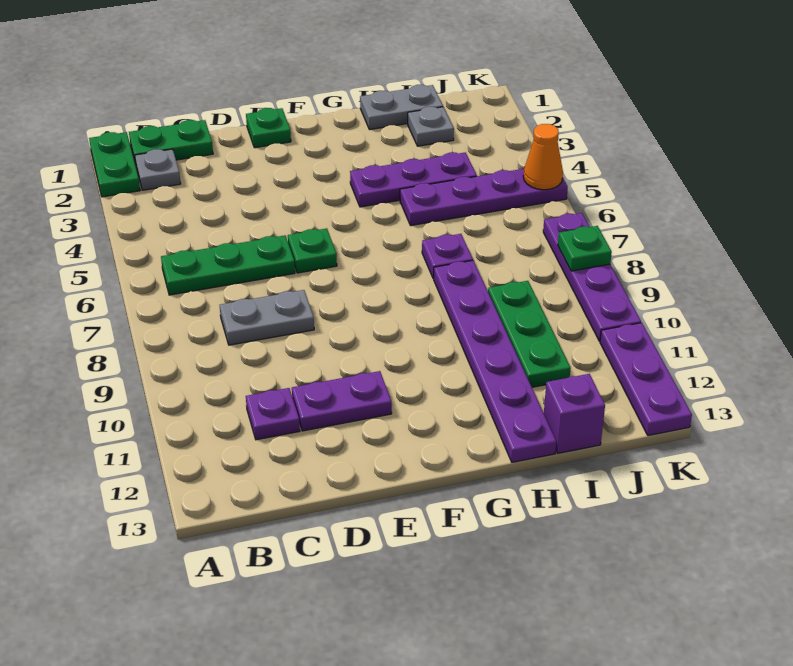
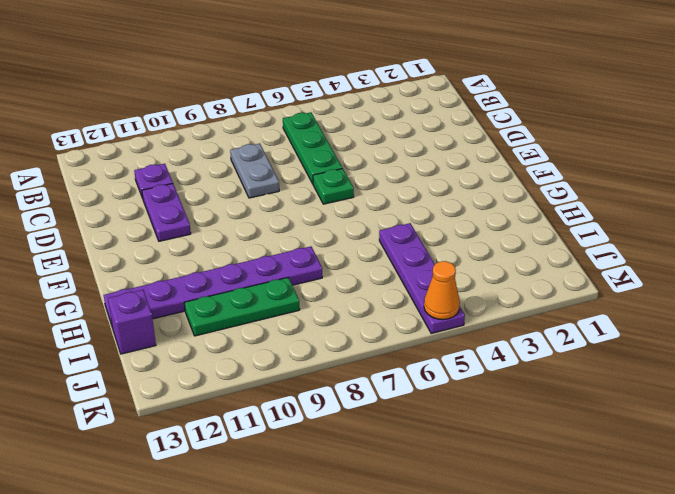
none -> green plate A1:A2 level 1
none -> green plate B1:C1 level 1
none -> grey plate B2 level 1

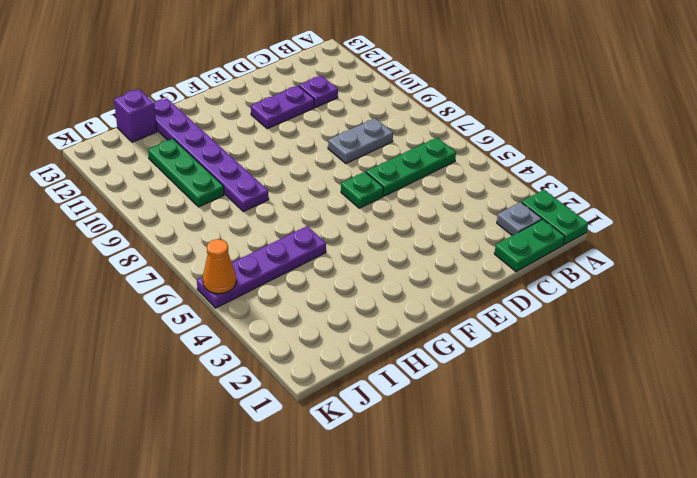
none -> green plate E1 level 1
none -> purple plate G4:I4 level 1
none -> grey plate H1:I1 level 1

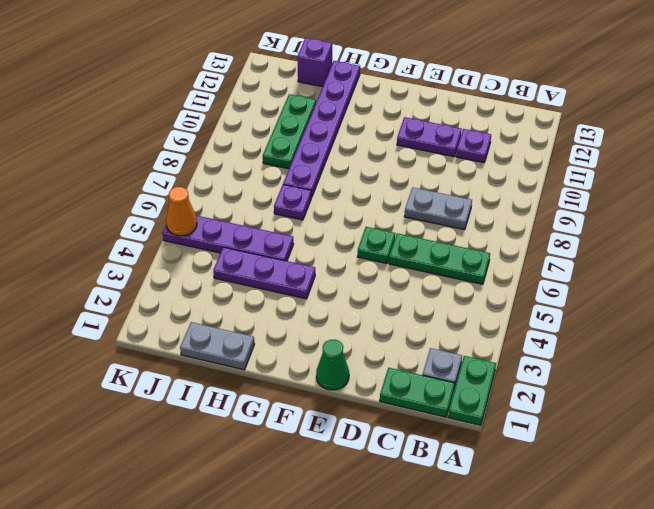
green cone E1 level 1 -> green plate E1 level 1
none -> grey plate I2 level 1
none -> purple plate K7:K10 level 1
none -> purple plate K11:K13 level 1

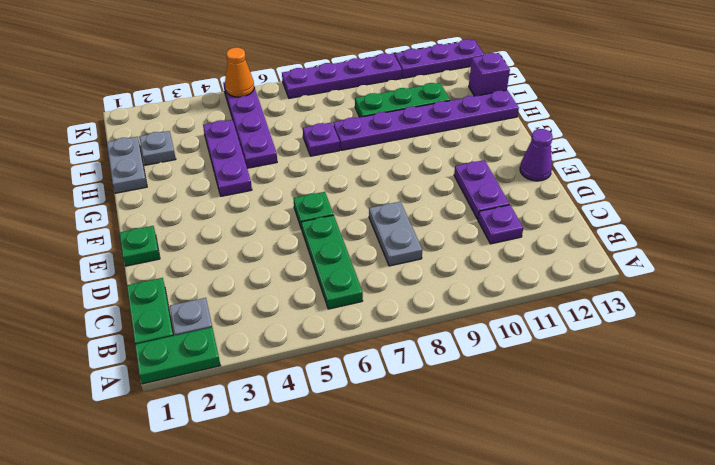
purple cone E13 level 1 -> none
none -> green plate K8 level 2

